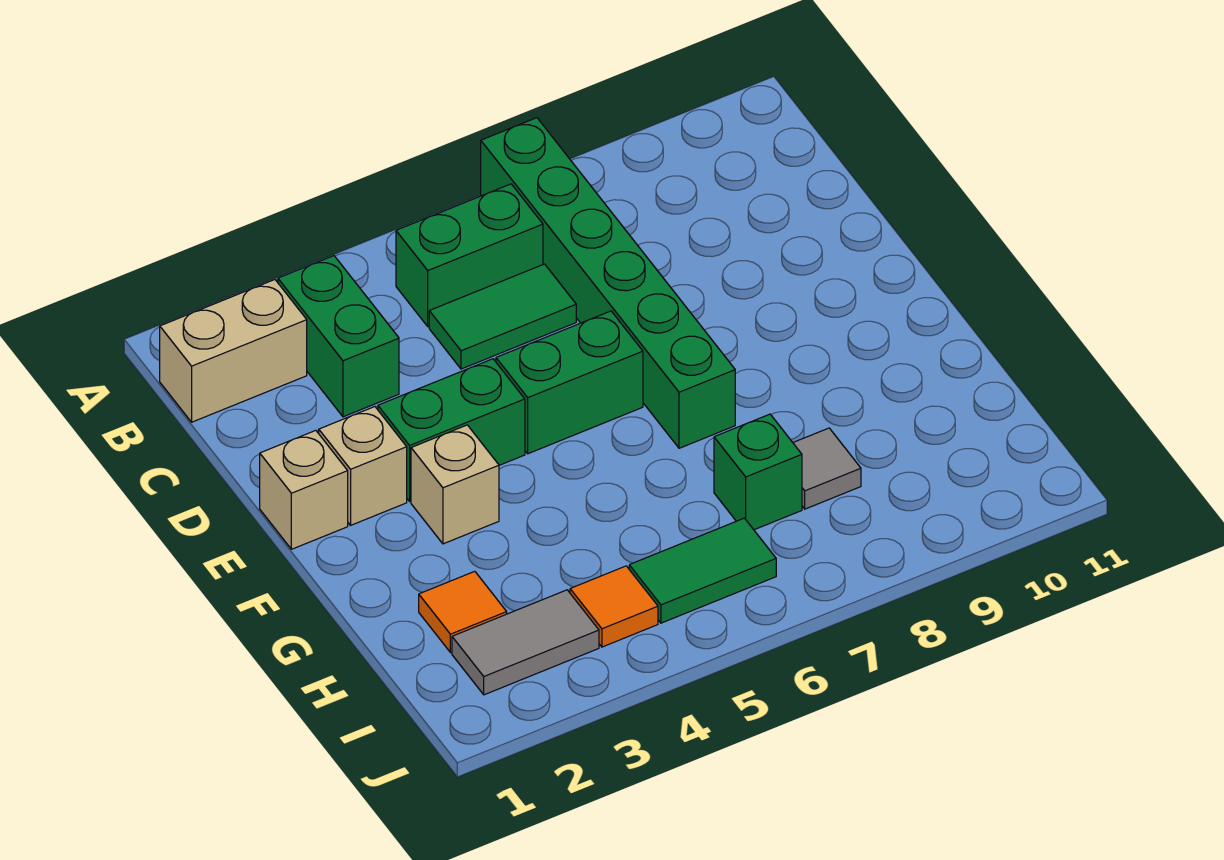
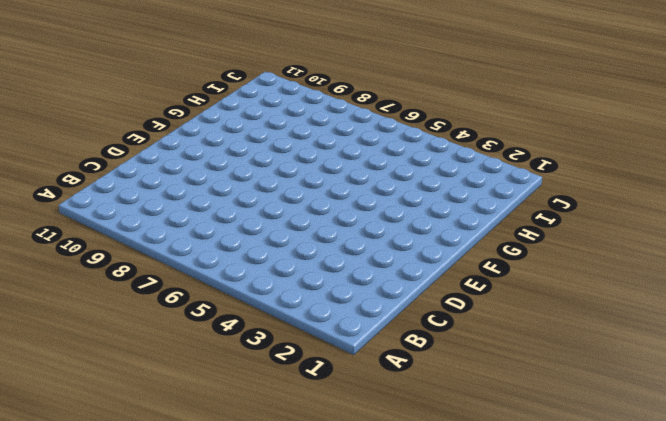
none -> green brick A7:F7 level 1
none -> tan brick B1:B2 level 1
none -> green brick B3:C3 level 1

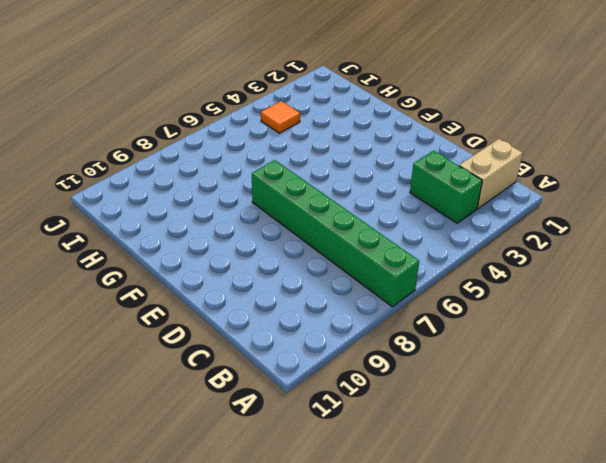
none -> green brick B5:B6 level 1
none -> green tile C5:C6 level 1
none -> tan brick E1 level 1

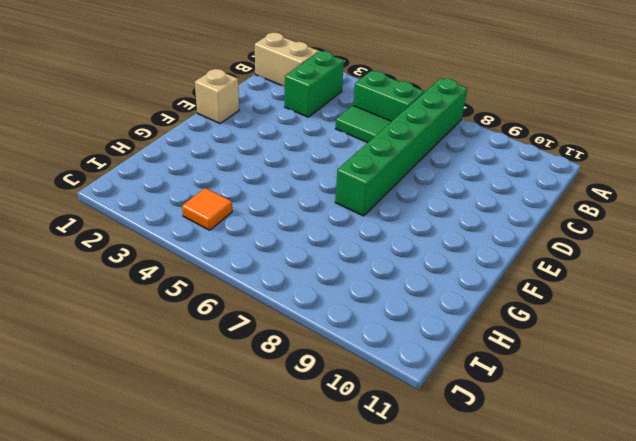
none -> tan brick E2 level 1
none -> green brick E3:E4 level 1
none -> green brick E5:E6 level 1

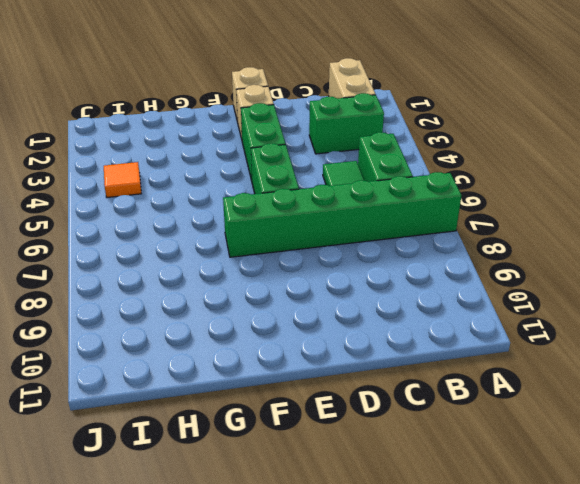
none -> tan brick F3 level 1
none -> orange tile H2 level 1
none -> green brick H7 level 1

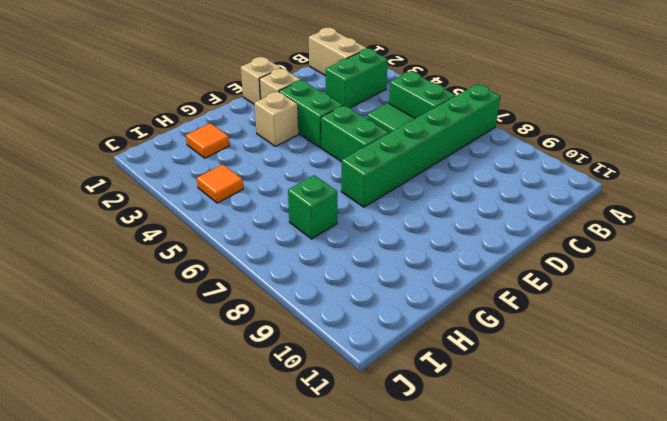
none -> grey tile H8 level 1
none -> grey tile I2:I3 level 1
none -> green tile I5:I6 level 1

